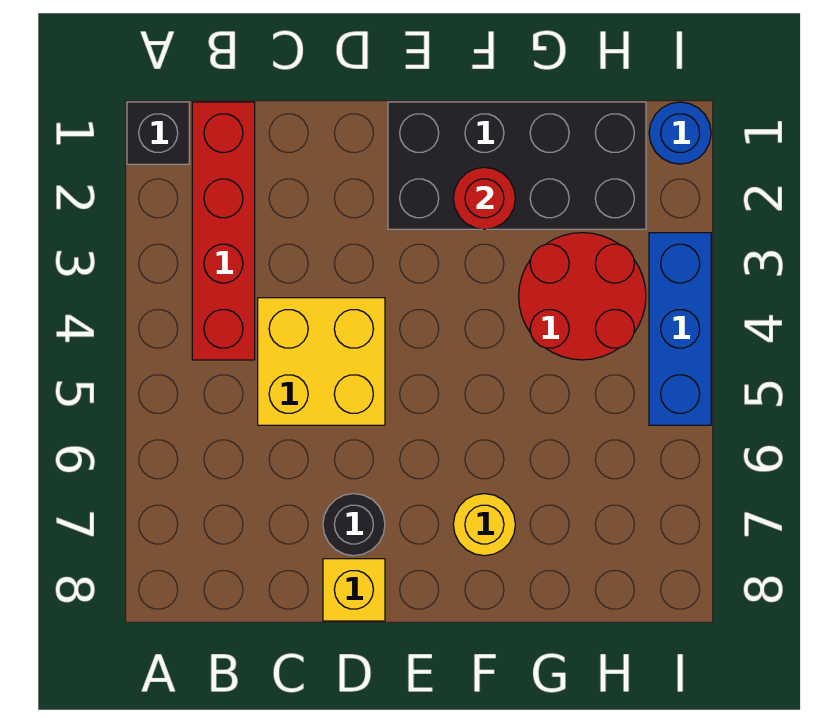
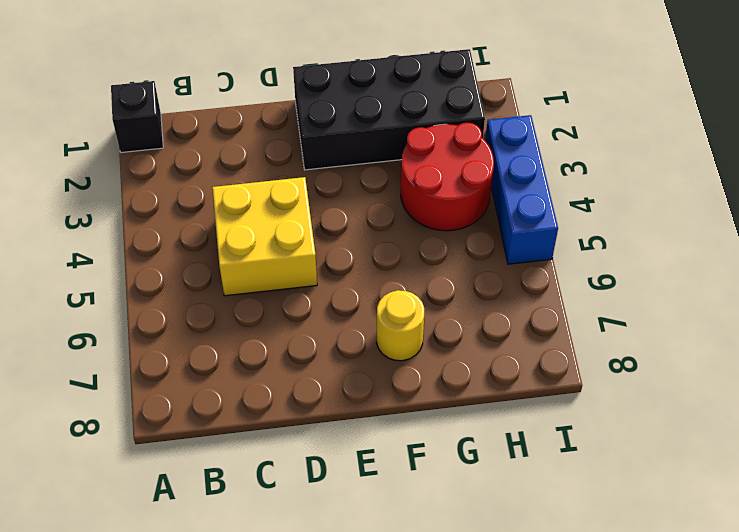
none -> red brick B1:B4 level 1
none -> black round brick D7 level 1

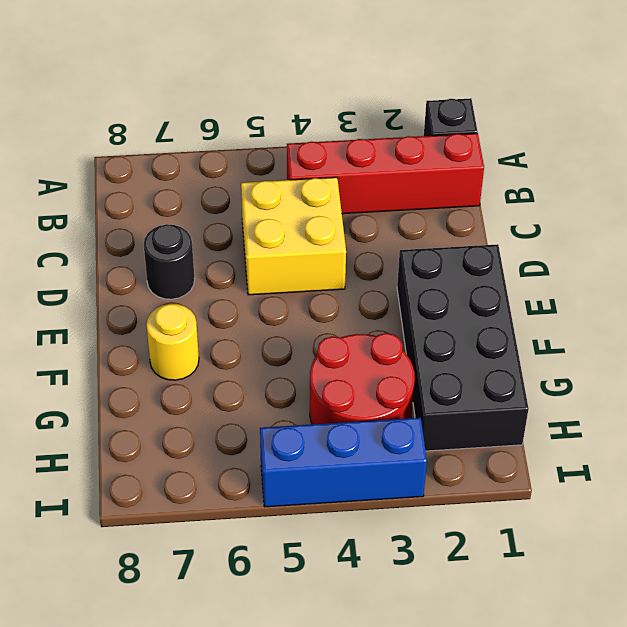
none -> yellow brick D8 level 1
none -> blue round brick I1 level 1

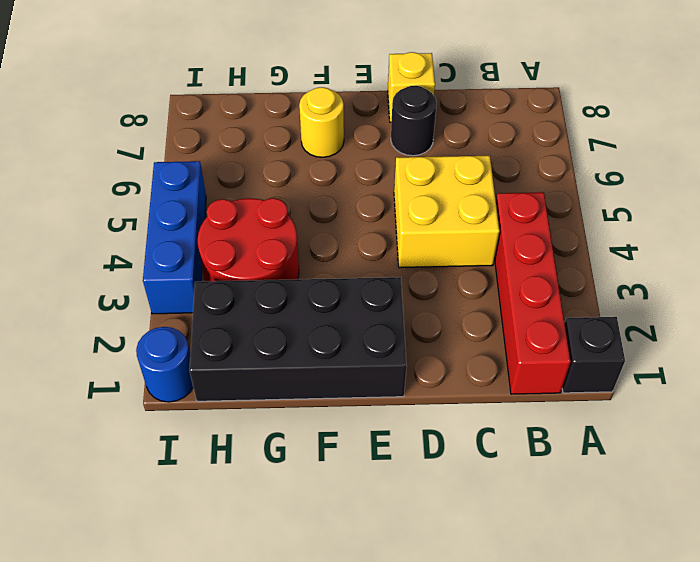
none -> red round brick F2 level 2

